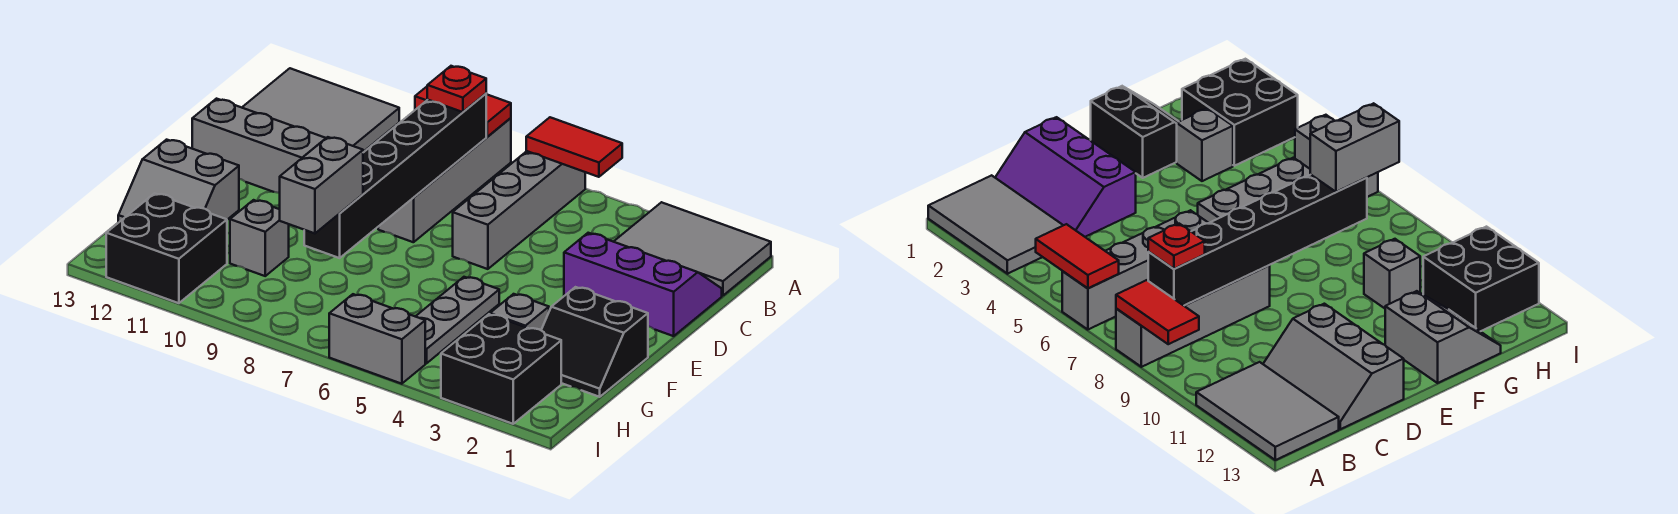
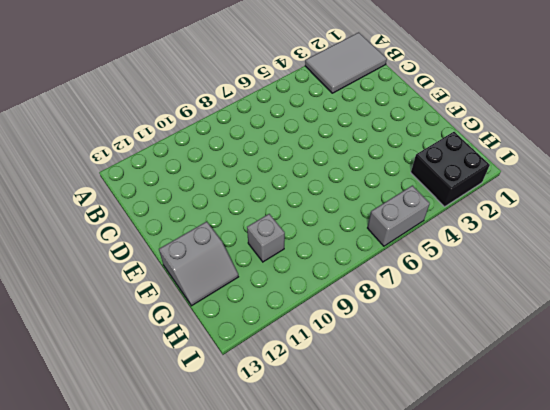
none -> grey brick A6:D6 level 1
none -> grey brick A8:D8 level 1
none -> grey tile A11:B13 level 1

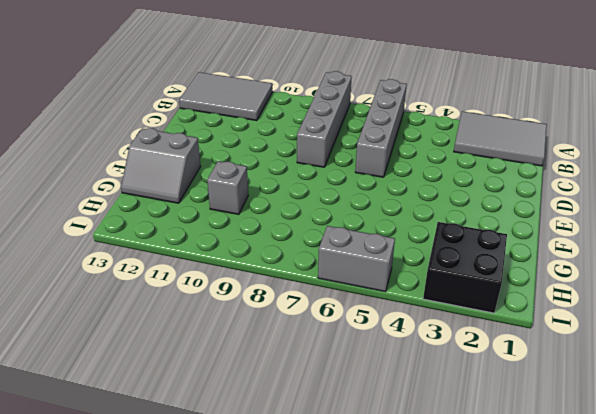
none -> purple slope C1:D3 level 1 top D
none -> grey slope C11:D13 level 1 top D
none -> black slope F1:G2 level 1 top F

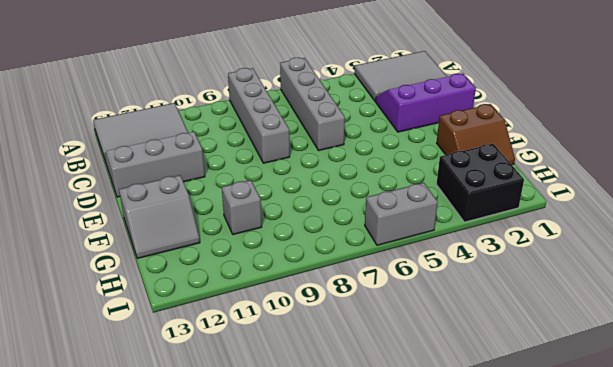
brown slope F1:G2 level 1 top F -> black slope F1:G2 level 1 top F
none -> grey plate F5:H5 level 1
none -> grey brick G3 level 1
none -> black brick H11:I12 level 1

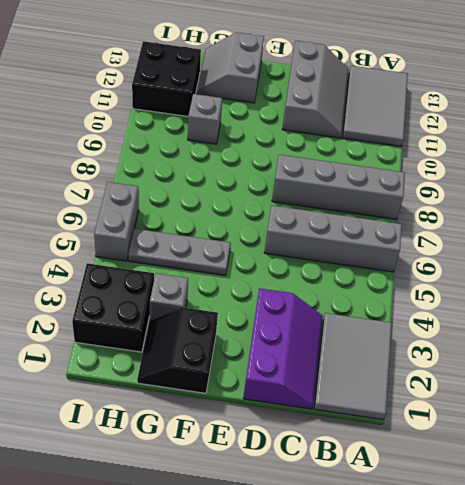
none -> red tile A5:A6 level 2
none -> red tile A8:A9 level 2
none -> black brick B8:G8 level 2

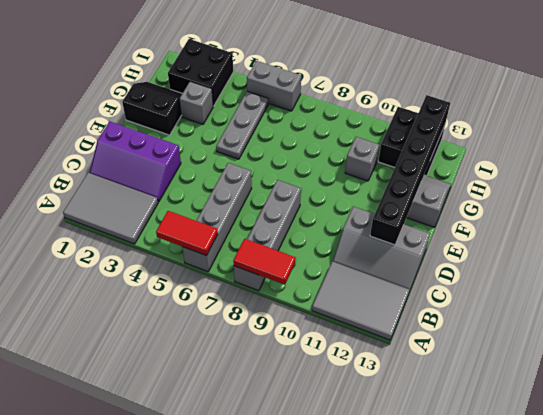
black brick D12:I12 level 2 -> black brick B8:G8 level 2
none -> red plate B8 level 3
none -> grey brick G8:H8 level 3

